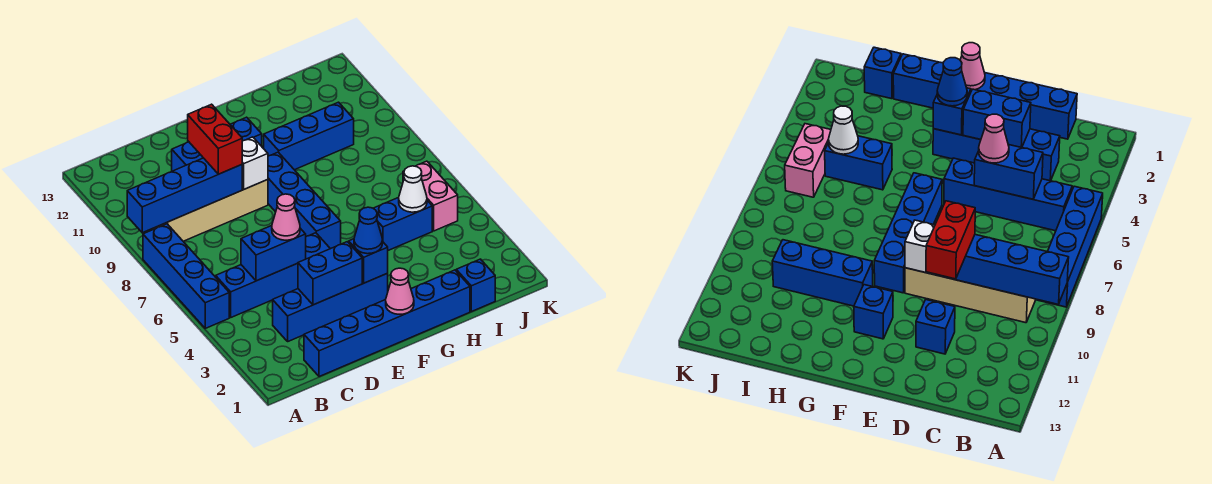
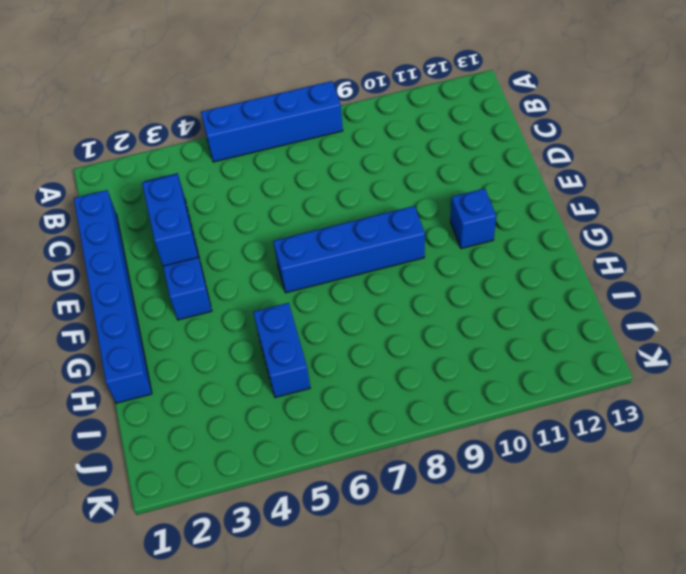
none -> blue brick B5:E5 level 1
none -> tan brick B9:E9 level 1
none -> blue brick D11 level 1

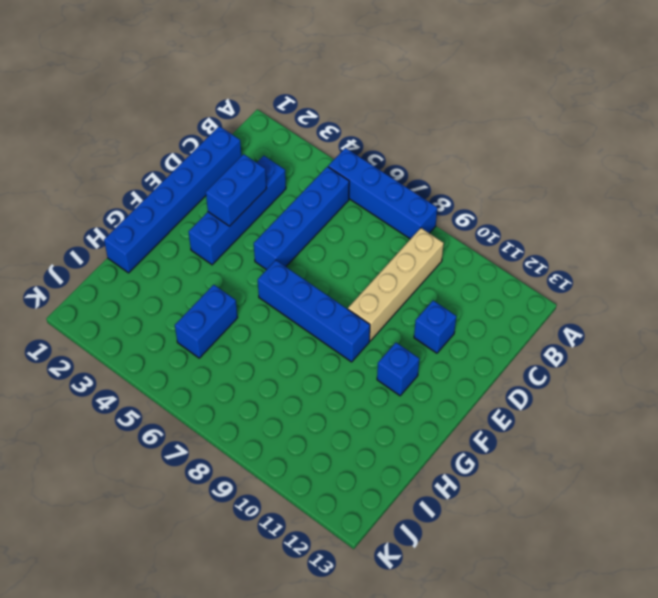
none -> blue brick G10:I10 level 1
none -> blue brick I1 level 1
none -> pink brick J5:J6 level 1

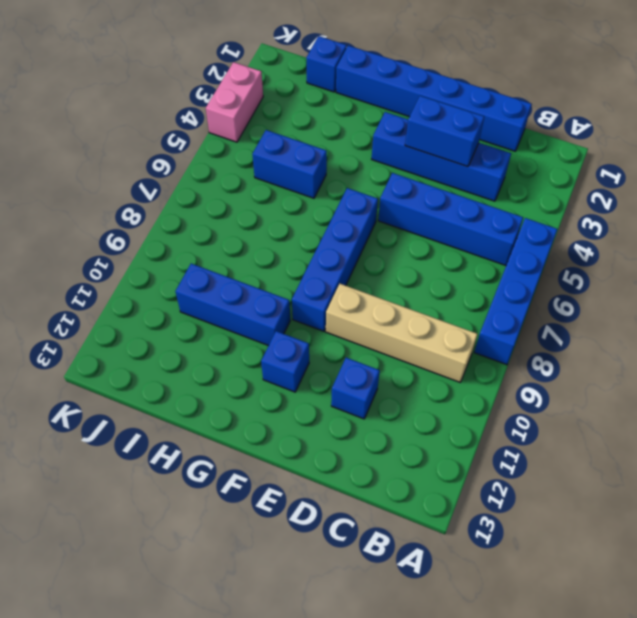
pink brick K3:K4 level 1 -> pink brick J5:J6 level 1
none -> blue brick A9:D9 level 2
none -> blue brick C5:D5 level 2
none -> white brick E9 level 2

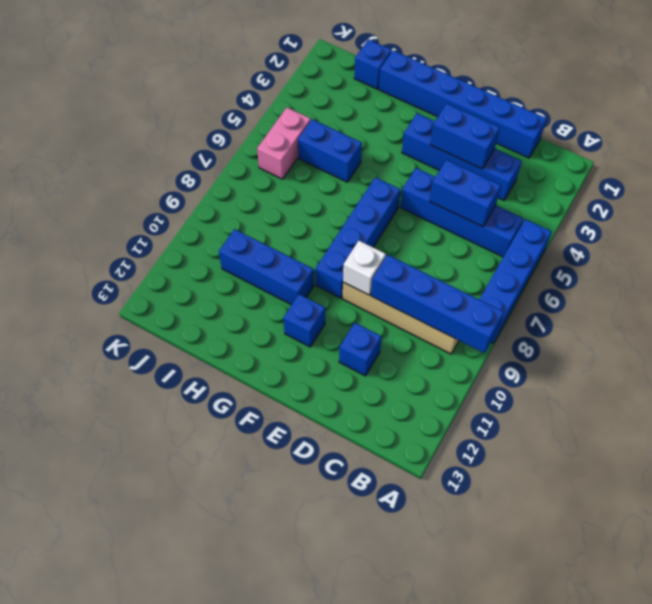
none -> pink cone F1 level 2
none -> blue brick F3 level 2
none -> white cone I5 level 2

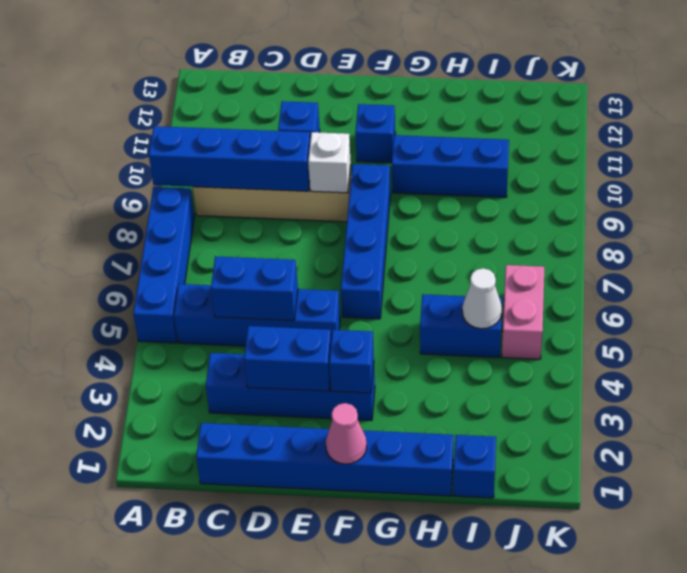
none -> pink cone D5 level 3
none -> red brick D9:D10 level 3
none -> blue cone F3 level 3

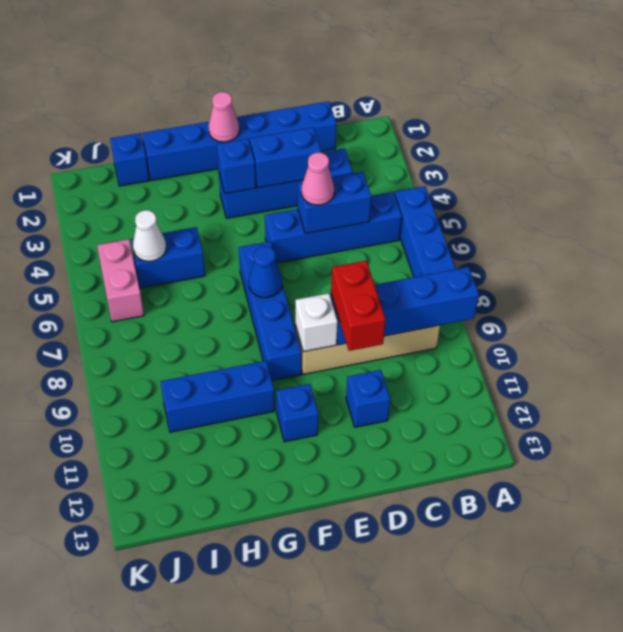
blue cone F7 level 2 -> blue cone F3 level 3

